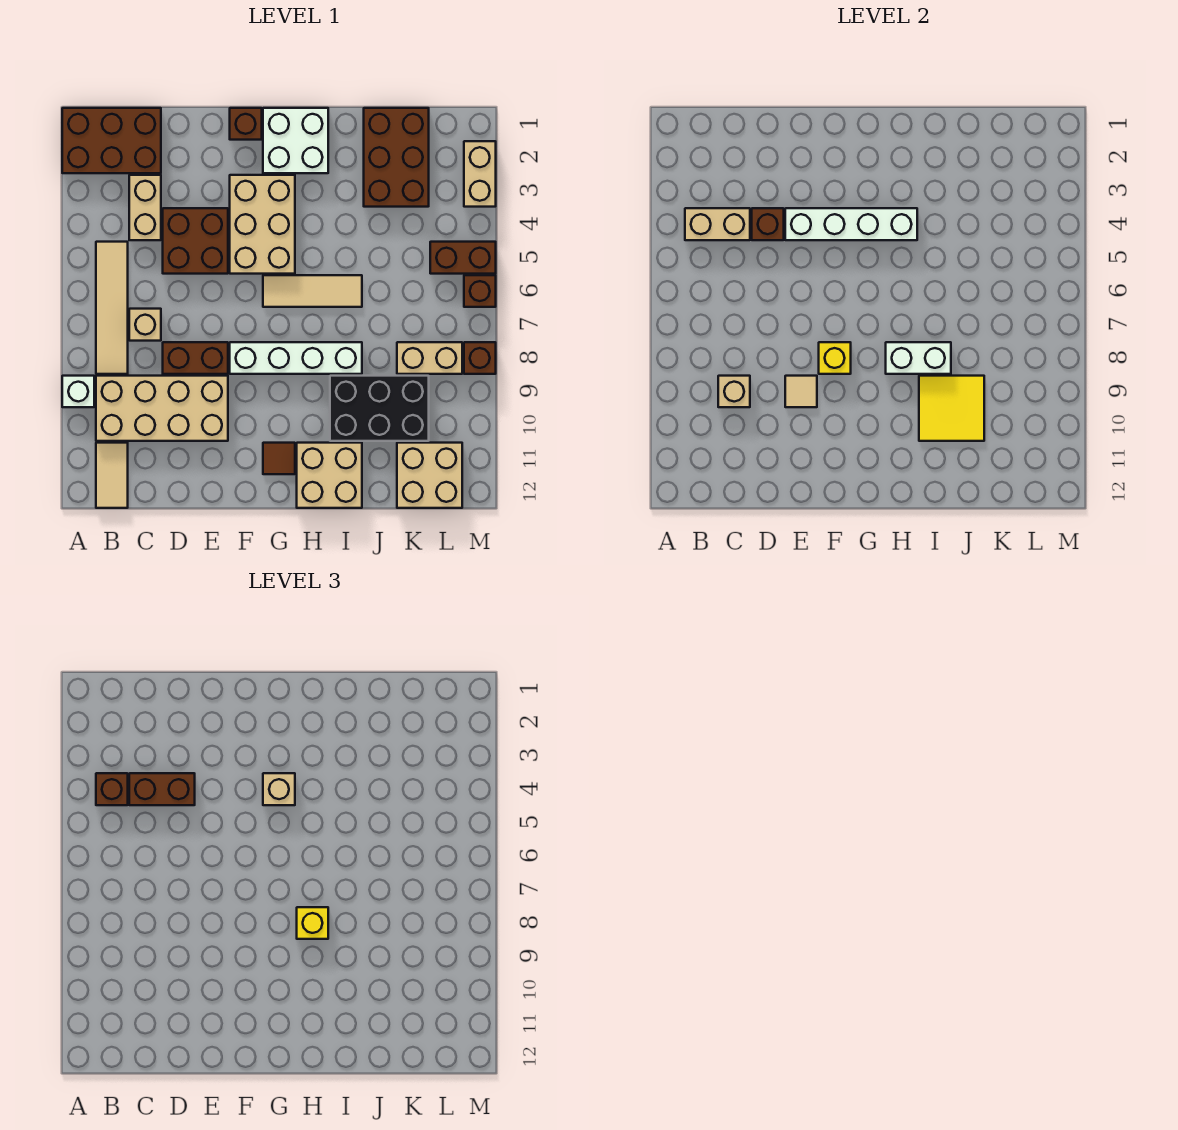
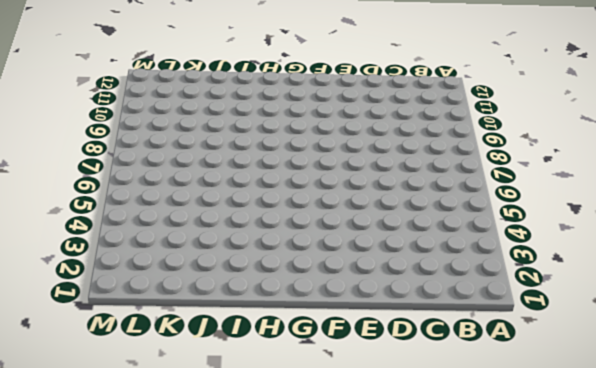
none -> brown brick A1:C2 level 1
none -> white brick A9 level 1
none -> tan tile B5:B8 level 1
none -> tan brick B9:E10 level 1

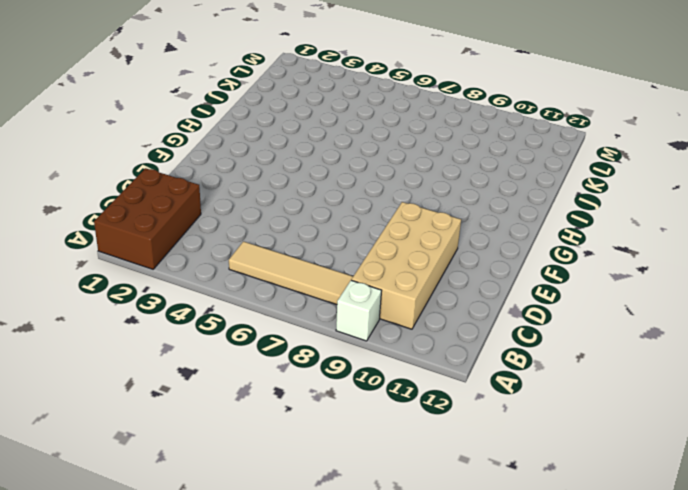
none -> tan tile B11:B12 level 1
none -> tan brick C3:C4 level 1
none -> tan brick C7 level 1
none -> brown brick D4:E5 level 1

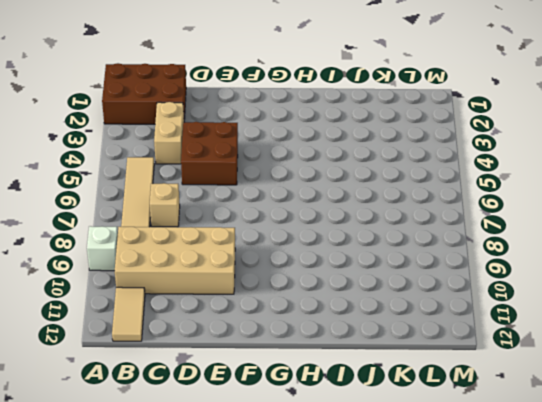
none -> brown brick D8:E8 level 1
none -> brown brick F1 level 1
none -> tan brick F3:G5 level 1
none -> white brick F8:I8 level 1

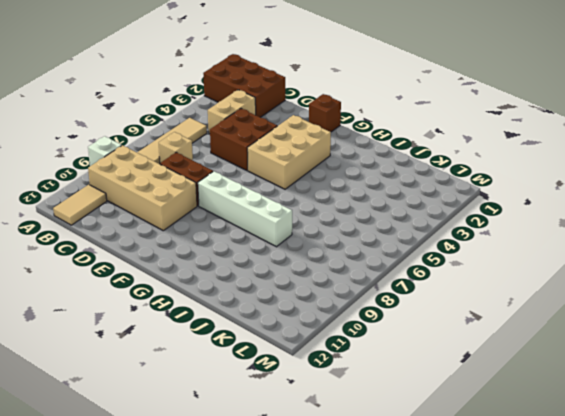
none -> white brick G1:H2 level 1
none -> tan tile G6:I6 level 1
none -> brown tile G11 level 1
none -> tan brick H11:I12 level 1

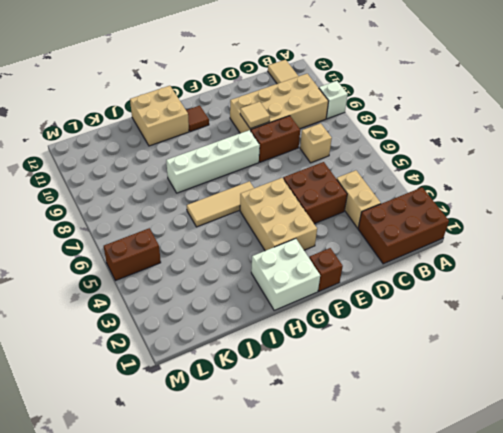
none -> tan tile B5:B8 level 1
none -> black brick I9:K10 level 1
none -> brown brick J1:K3 level 1
none -> tan brick K8:L8 level 1

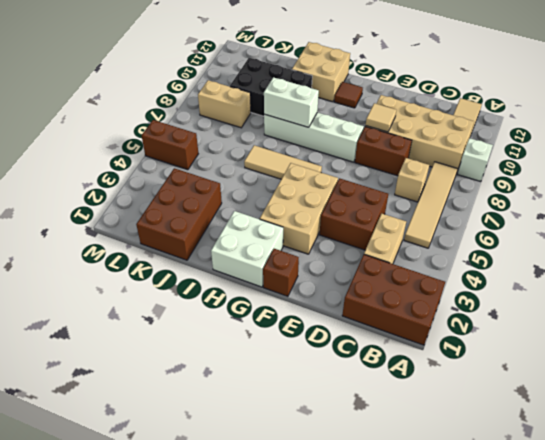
none -> tan brick K11:L12 level 1
none -> tan brick M2:M3 level 1
none -> brown brick M6 level 1
none -> brown brick M8 level 1

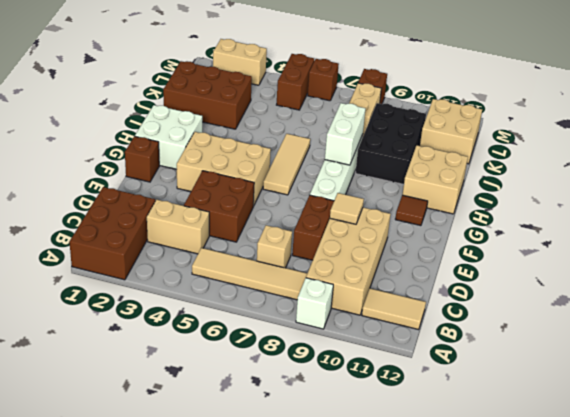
none -> tan brick B4:C4 level 2
none -> tan brick C9 level 2
none -> brown brick D4 level 2
none -> white brick E4:H4 level 2

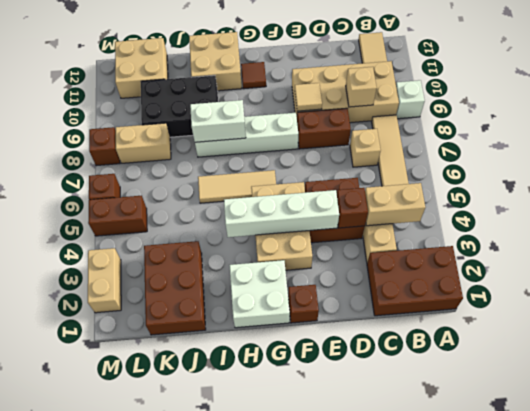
none -> yellow brick F8 level 2
none -> yellow tile I9:J10 level 2
none -> brown brick B4 level 3
none -> brown brick C4:D4 level 3

